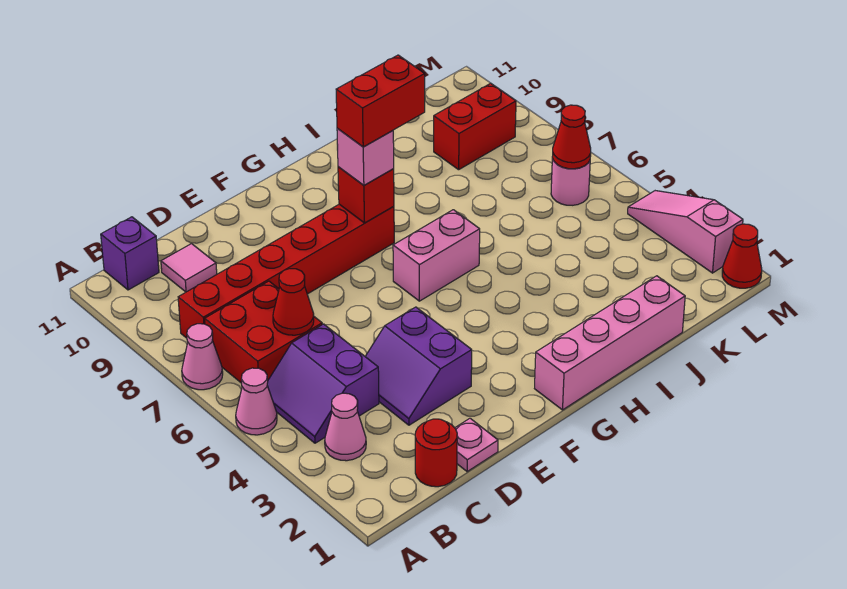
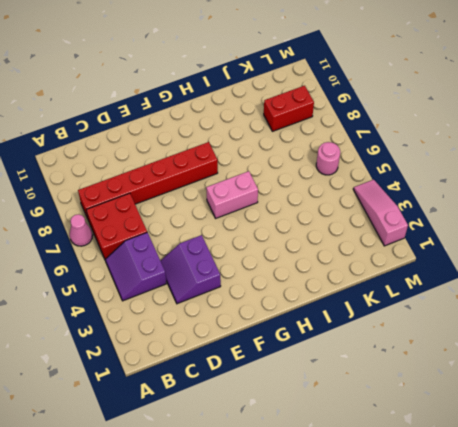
none -> pink cone A5 level 1
none -> pink cone B3 level 1
none -> purple brick B11 level 1

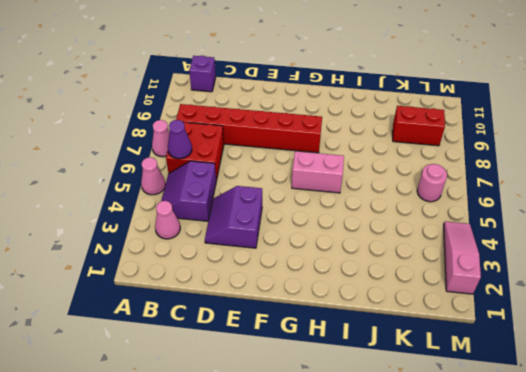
purple cone B6 level 2 -> none
none -> red round brick C1 level 1
none -> pink tile C10 level 1
none -> pink plate D1 level 1

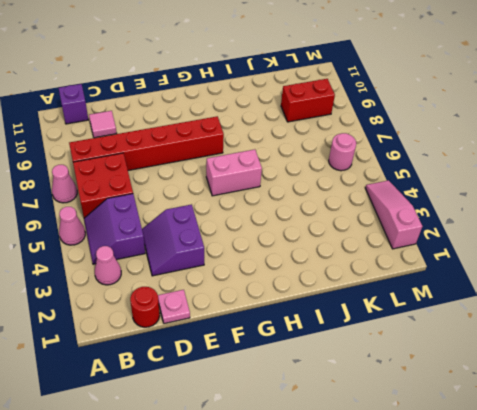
none -> pink brick G1:J1 level 1
none -> red cone M1 level 1
none -> red cone C6 level 2

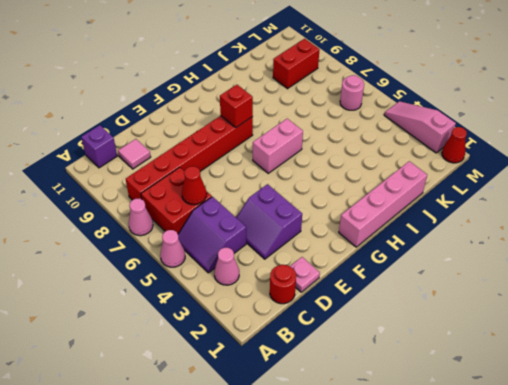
none -> red cone L6 level 2
none -> pink brick G8 level 3
none -> red brick G8:H8 level 4

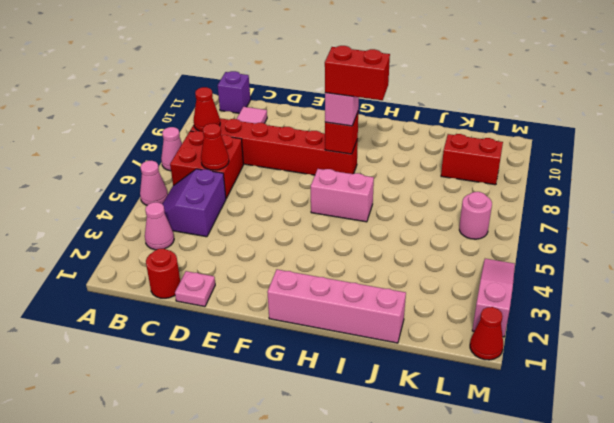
red cone B8 level 2 -> red cone L6 level 2
none -> purple slope D3:E4 level 1 top E

